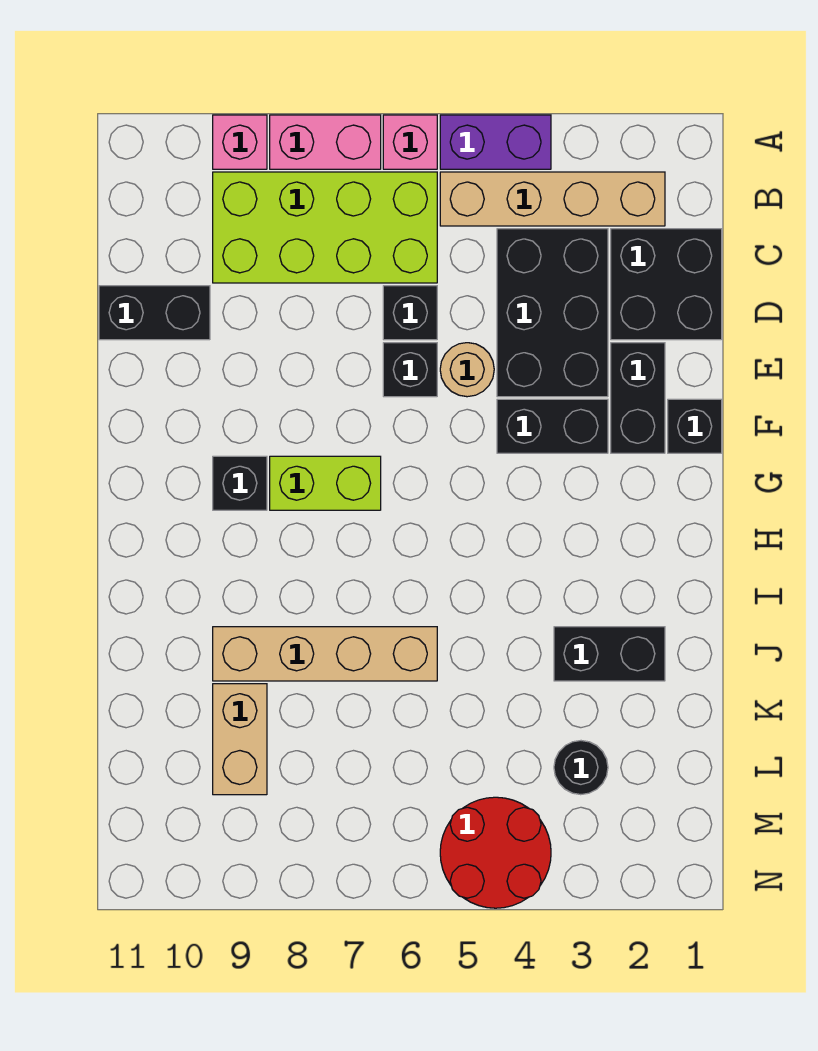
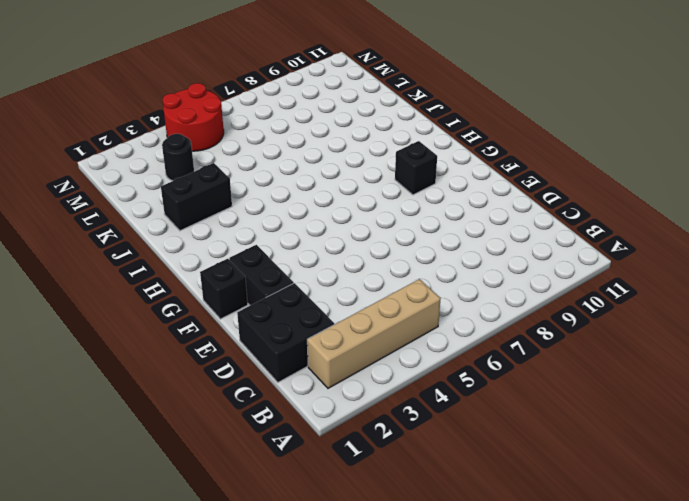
none -> purple brick A4:A5 level 1
none -> pink brick A6 level 1
none -> pink brick A7:A8 level 1

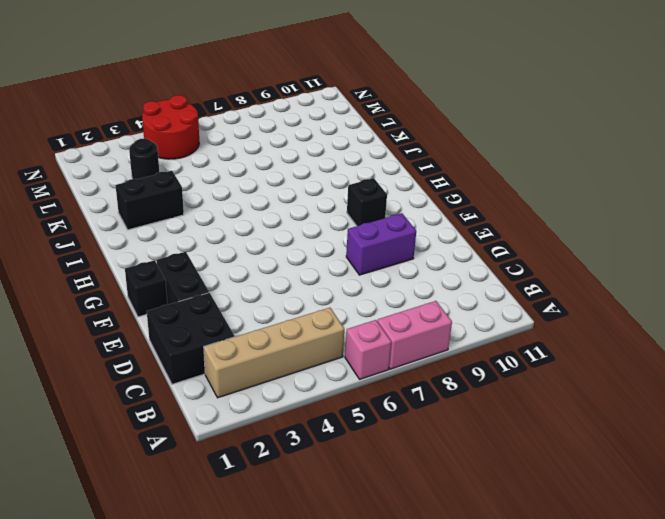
purple brick E8:E9 level 1 -> purple brick A4:A5 level 1
none -> pink brick A9 level 1
none -> lime brick B6:C9 level 1
none -> black brick C3:E4 level 1

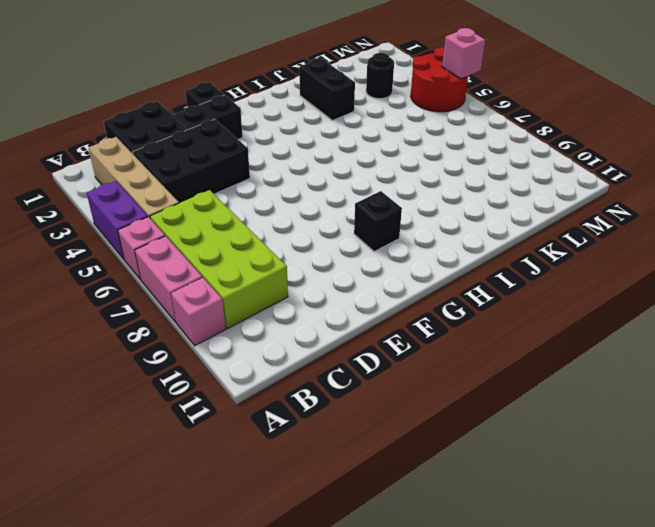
pink brick N5 level 2 -> none
none -> black brick D6 level 1
none -> black brick D10:D11 level 1
none -> tan round brick E5 level 1

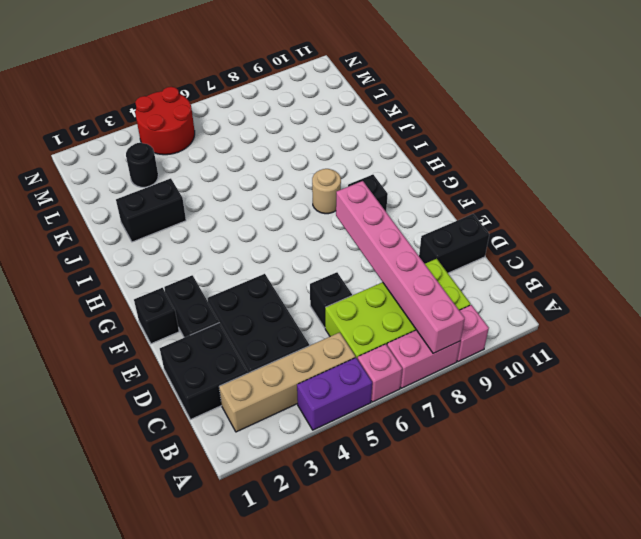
pink brick A8:F8 level 2 -> none
tan round brick H8 level 1 -> tan round brick E5 level 1
none -> black brick E6 level 1
none -> black brick F3:F4 level 1
none -> lime brick G7:G8 level 1

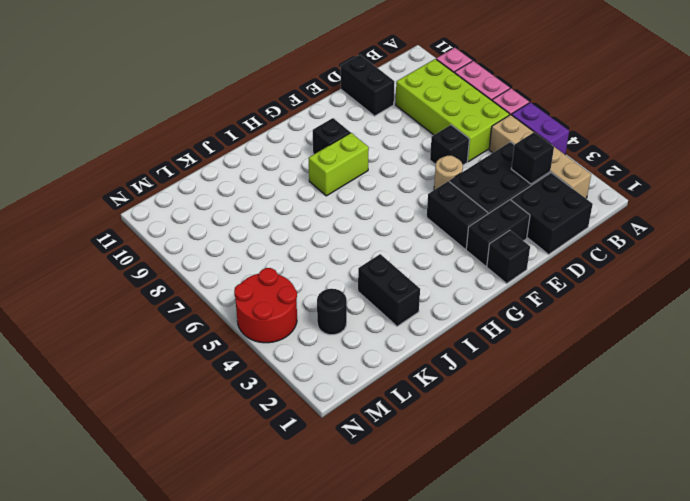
black brick C3 level 2 -> black brick E6 level 1
lime brick G8:H8 level 1 -> lime brick G7:G8 level 1
none -> tan brick J6:J9 level 1
none -> tan brick K9:L9 level 1

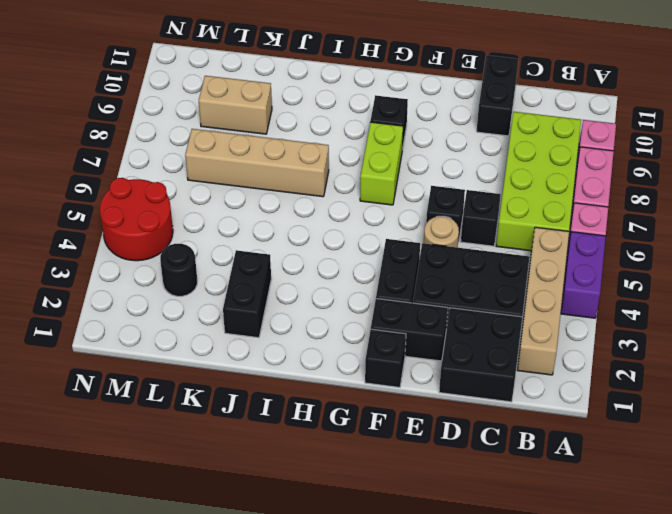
tan brick I7:L7 level 1 -> tan brick J6:J9 level 1

